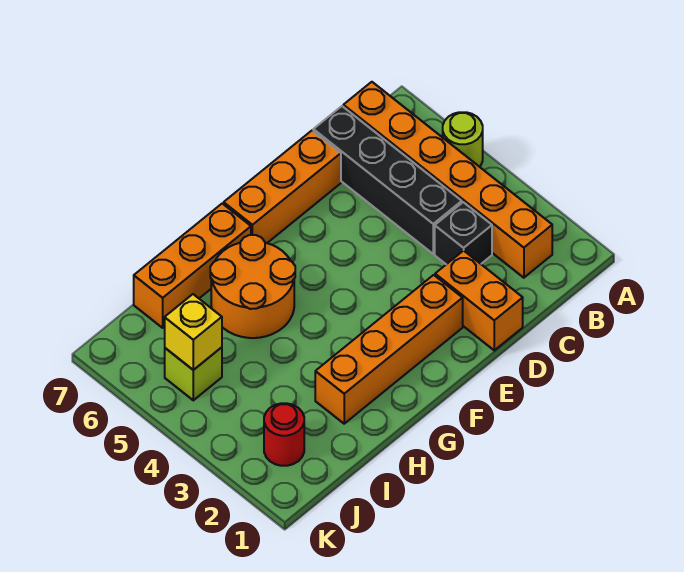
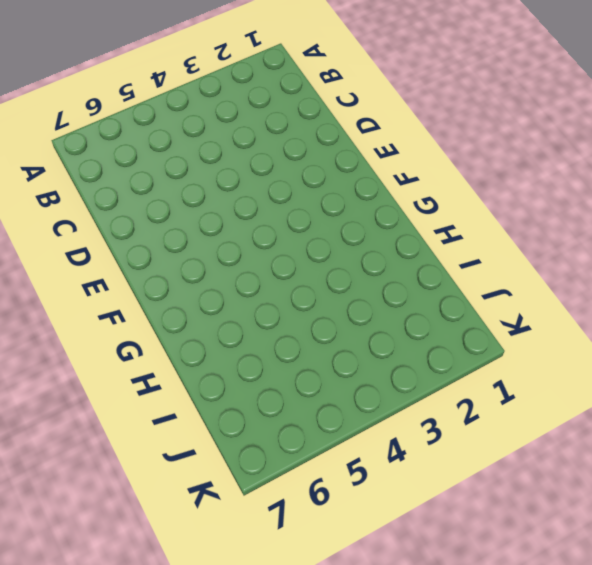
none -> lime round brick A5 level 1
none -> orange brick B2:B7 level 1
none -> black brick C3 level 1

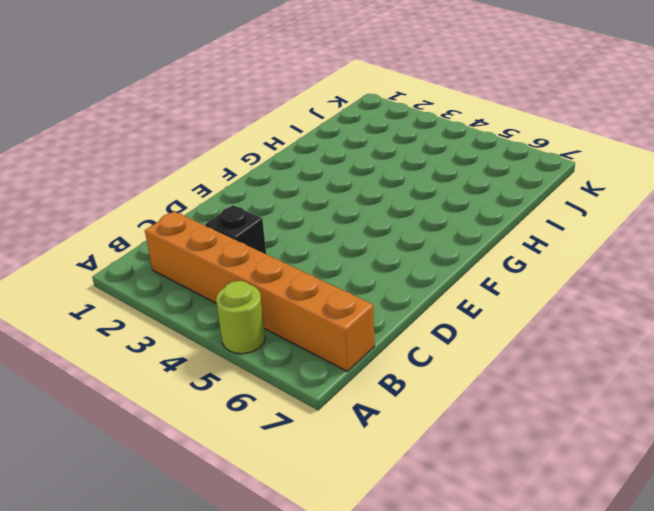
none -> black brick C4:C7 level 1
none -> orange brick D1:D2 level 1
none -> orange brick D7:F7 level 1

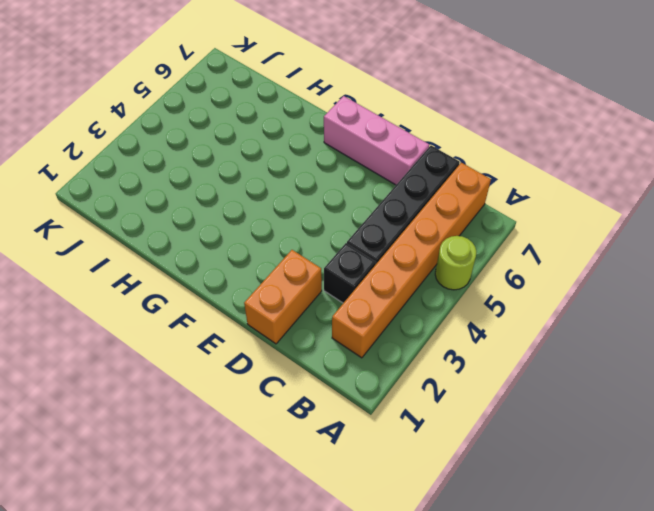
pink brick D7:F7 level 1 -> orange brick D7:F7 level 1
none -> orange brick E2:H2 level 1
none -> orange round brick G5:H6 level 1
none -> orange brick G7:I7 level 1

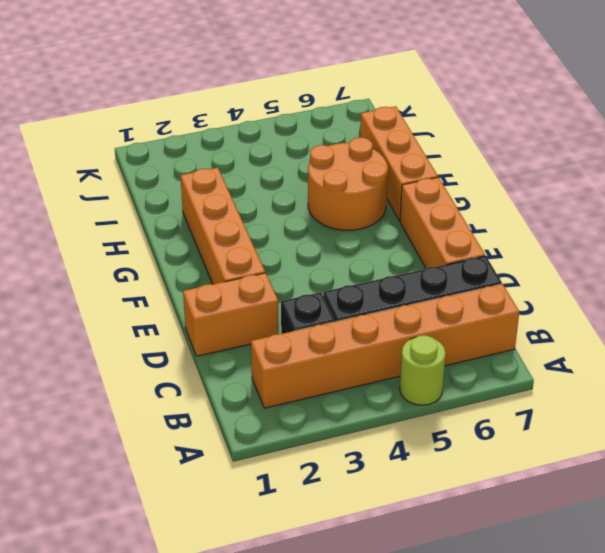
none -> red round brick J2 level 1
none -> lime brick J5 level 1
none -> yellow brick J5 level 2

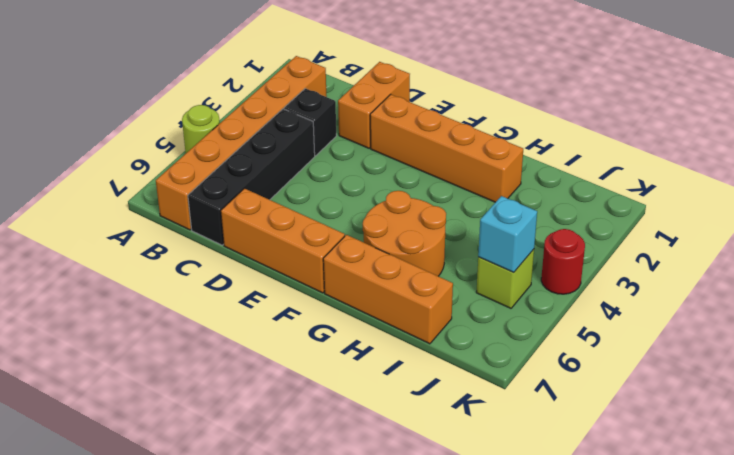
cyan brick J5 level 2 -> yellow brick J5 level 2
red round brick K4 level 1 -> red round brick J2 level 1

